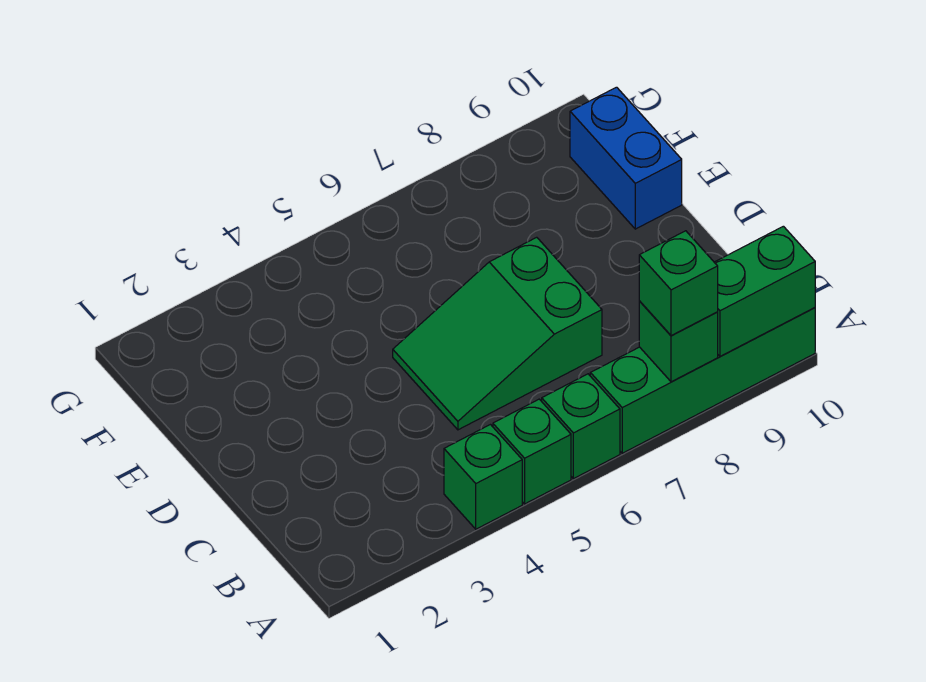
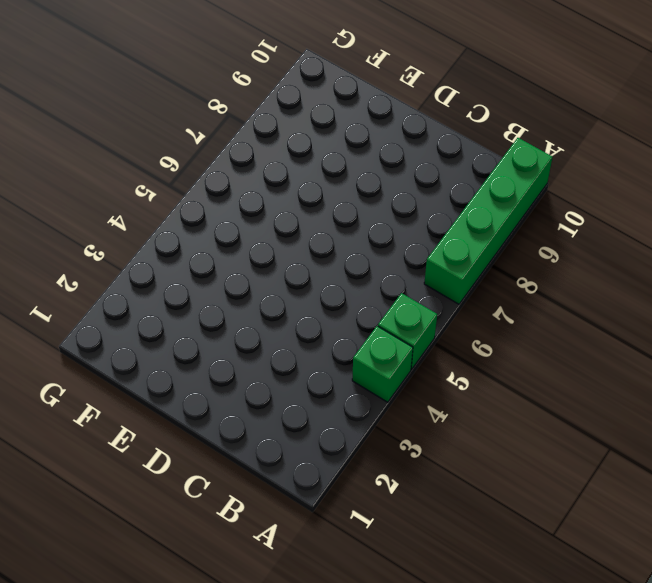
none -> green brick A6 level 1
none -> green slope C5:D7 level 1 top 7

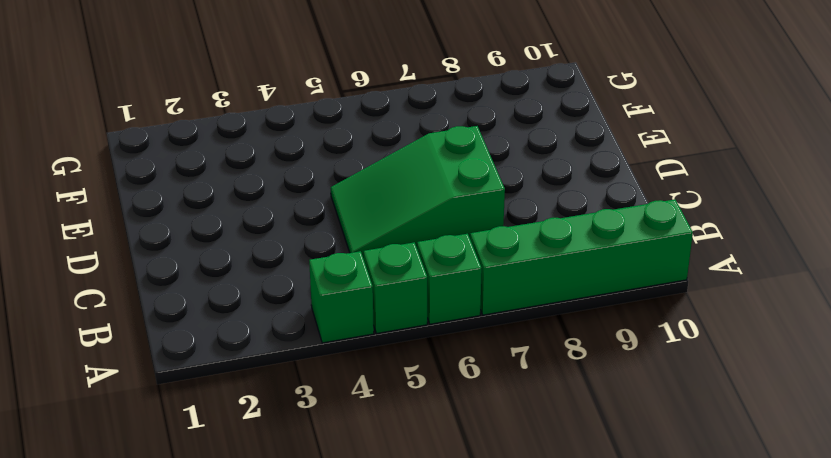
none -> blue brick E10:F10 level 1
none -> green brick A8 level 2

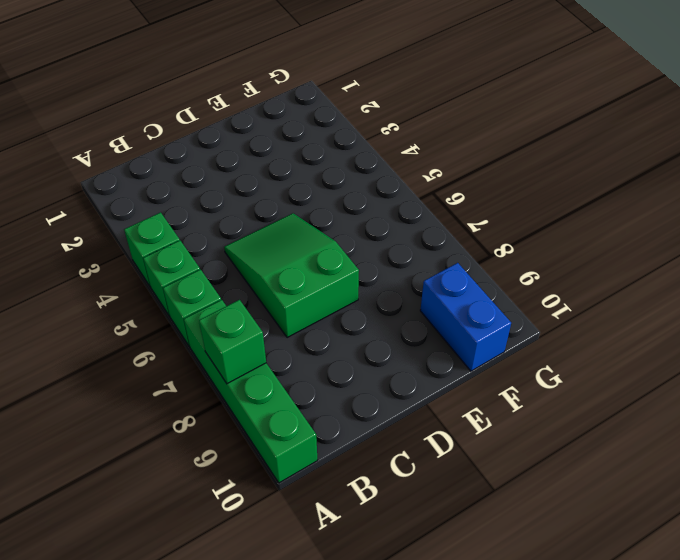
blue brick F9:F10 level 1 -> blue brick E10:F10 level 1
none -> green brick A9:A10 level 2
none -> green brick A8 level 3

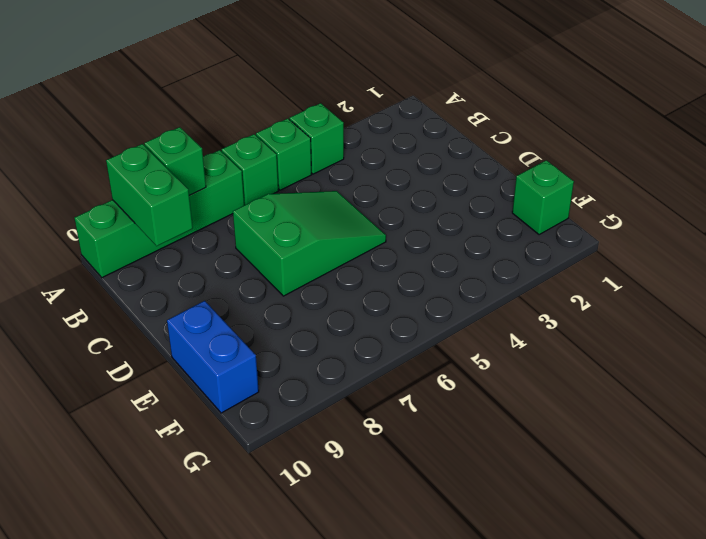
green brick A9:B9 level 2 -> green brick A9:A10 level 2
green brick F1 level 1 -> green brick A8 level 3

